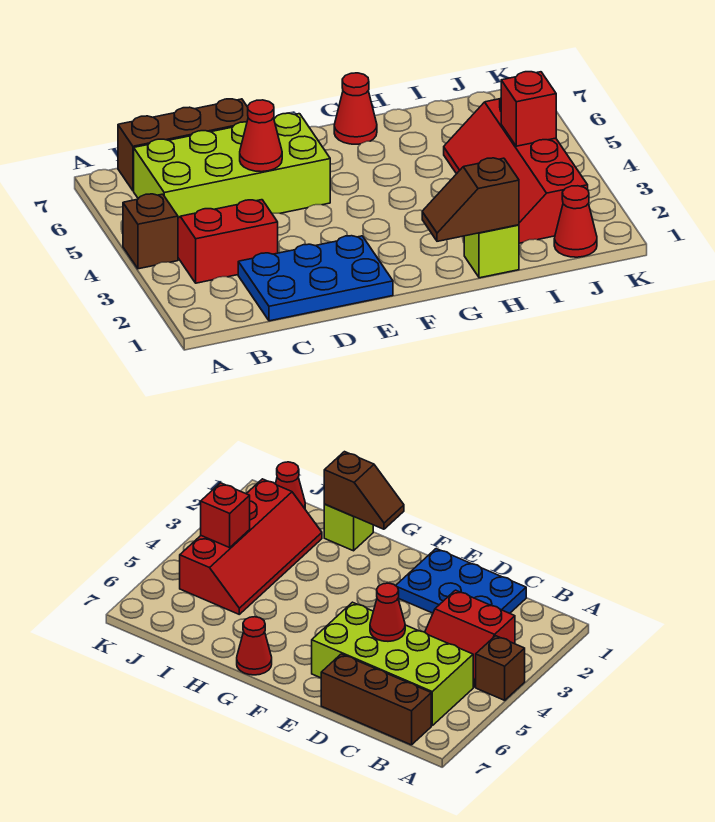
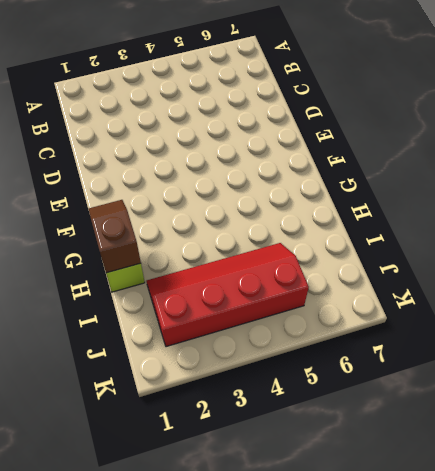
none -> brown brick A4 level 1
none -> red slope B3:C4 level 1 top 3
none -> lime brick B5:E6 level 1

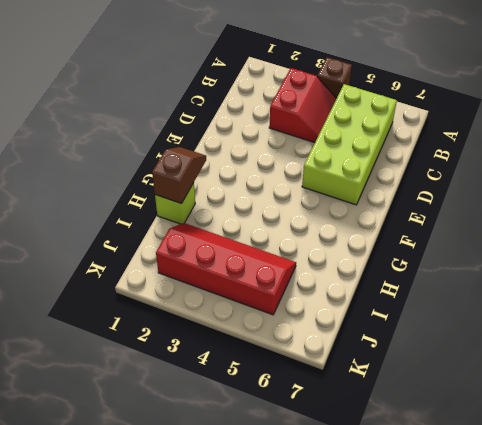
none -> brown brick B7:D7 level 1
none -> blue plate C1:E2 level 1
none -> red cone G7 level 1

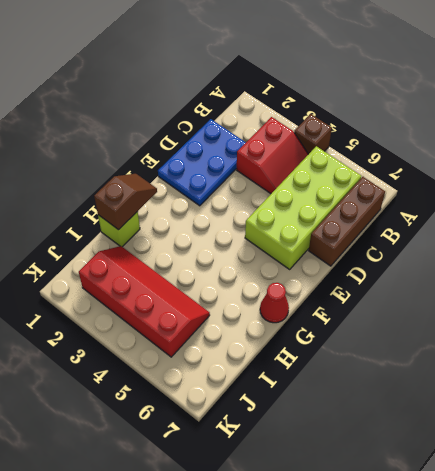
none -> red cone J1 level 1
none -> red cone D5 level 2
none -> red brick J4 level 2

